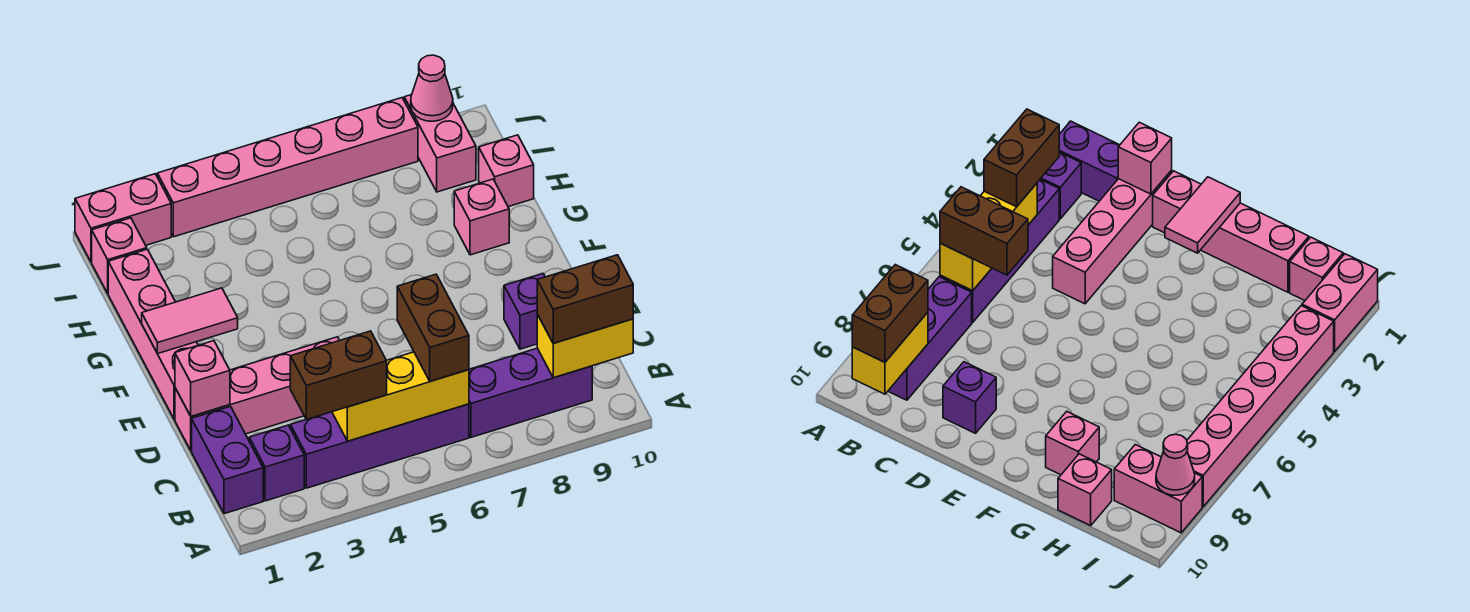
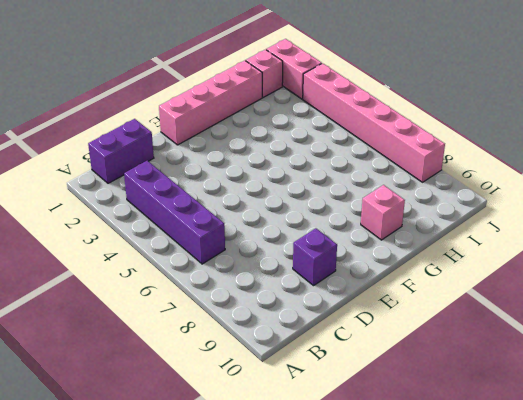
none -> purple brick B2 level 1
none -> purple brick B7:B9 level 1
none -> pink brick D1:D4 level 1

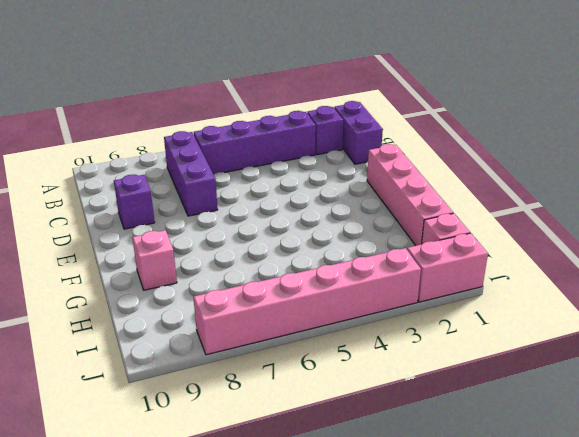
purple brick B7:D7 level 1 -> purple brick B7:B9 level 1
none -> pink brick D1:D4 level 1
none -> pink brick H10 level 1
none -> pink brick I9:J9 level 1

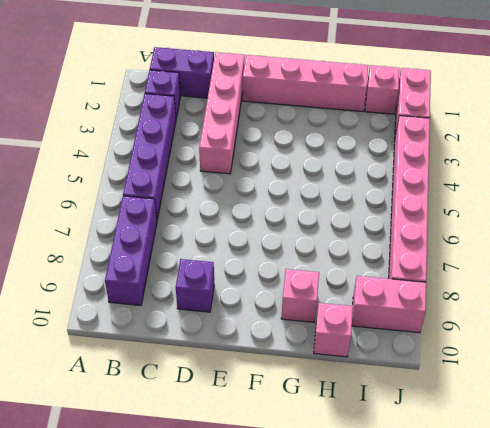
none -> yellow brick B4:B6 level 2
none -> yellow brick B9:B10 level 2
none -> pink brick D1 level 2

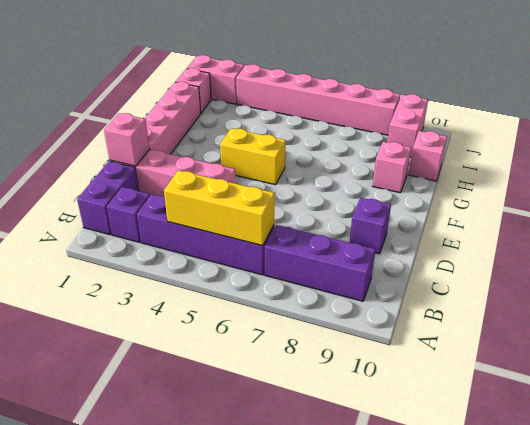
yellow brick F4:F5 level 1 -> yellow brick B9:B10 level 2
none -> pink tile F1:F2 level 2
none -> pink cone J9 level 2
none -> brown brick B3:B4 level 3

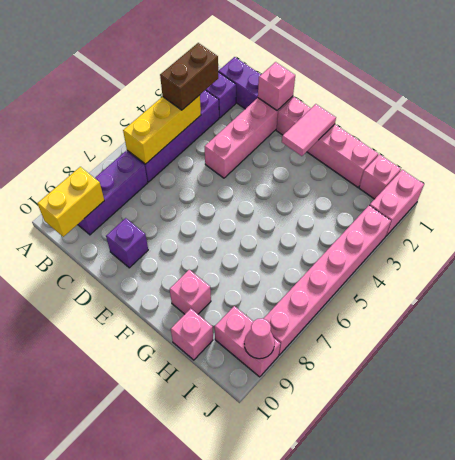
none -> brown brick B6:C6 level 3
none -> brown brick B9:B10 level 3

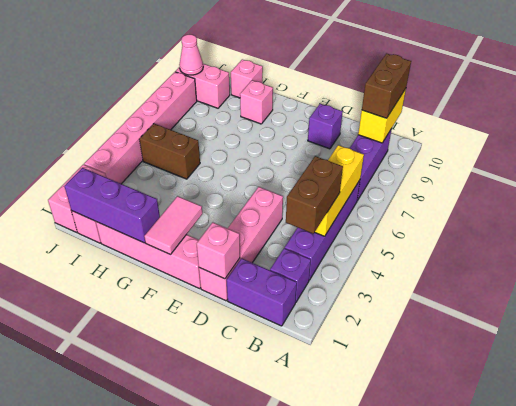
purple brick G1:I1 level 2 -> none
brown brick H5:I5 level 1 -> brown brick B6:C6 level 3

